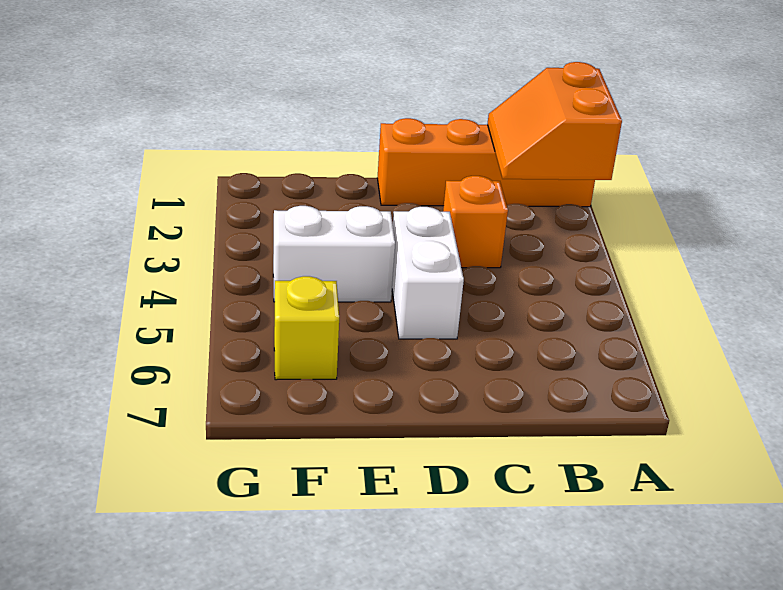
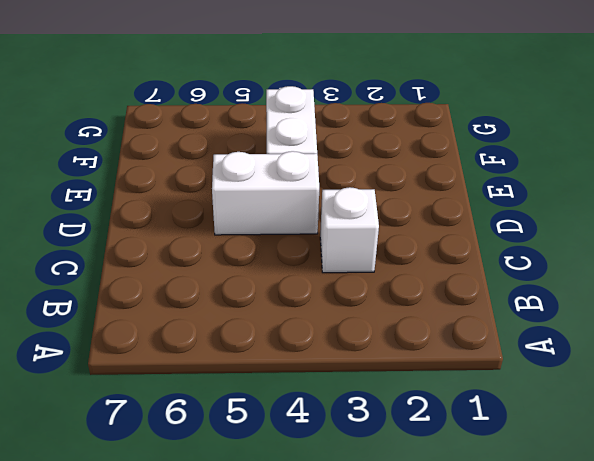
white brick C3 level 1 -> orange brick C3 level 1
none -> orange brick A1:D1 level 1
none -> yellow brick F6 level 1

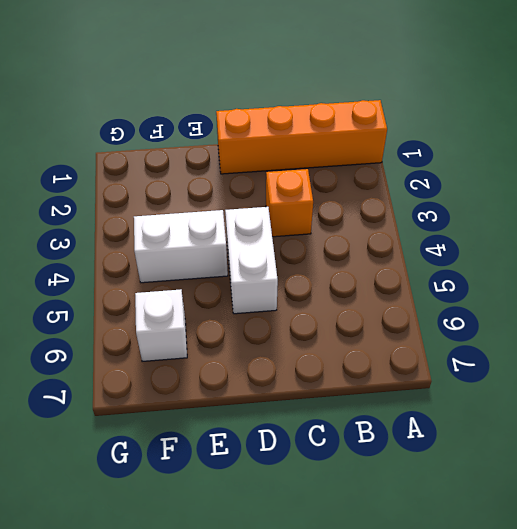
white brick F6 level 1 -> yellow brick F6 level 1
none -> orange slope A1:B2 level 2 top A

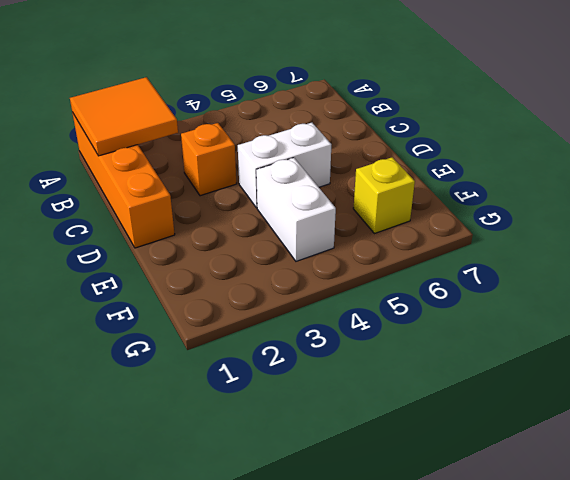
orange tile A1:B2 level 2 -> orange slope A1:B2 level 2 top A

